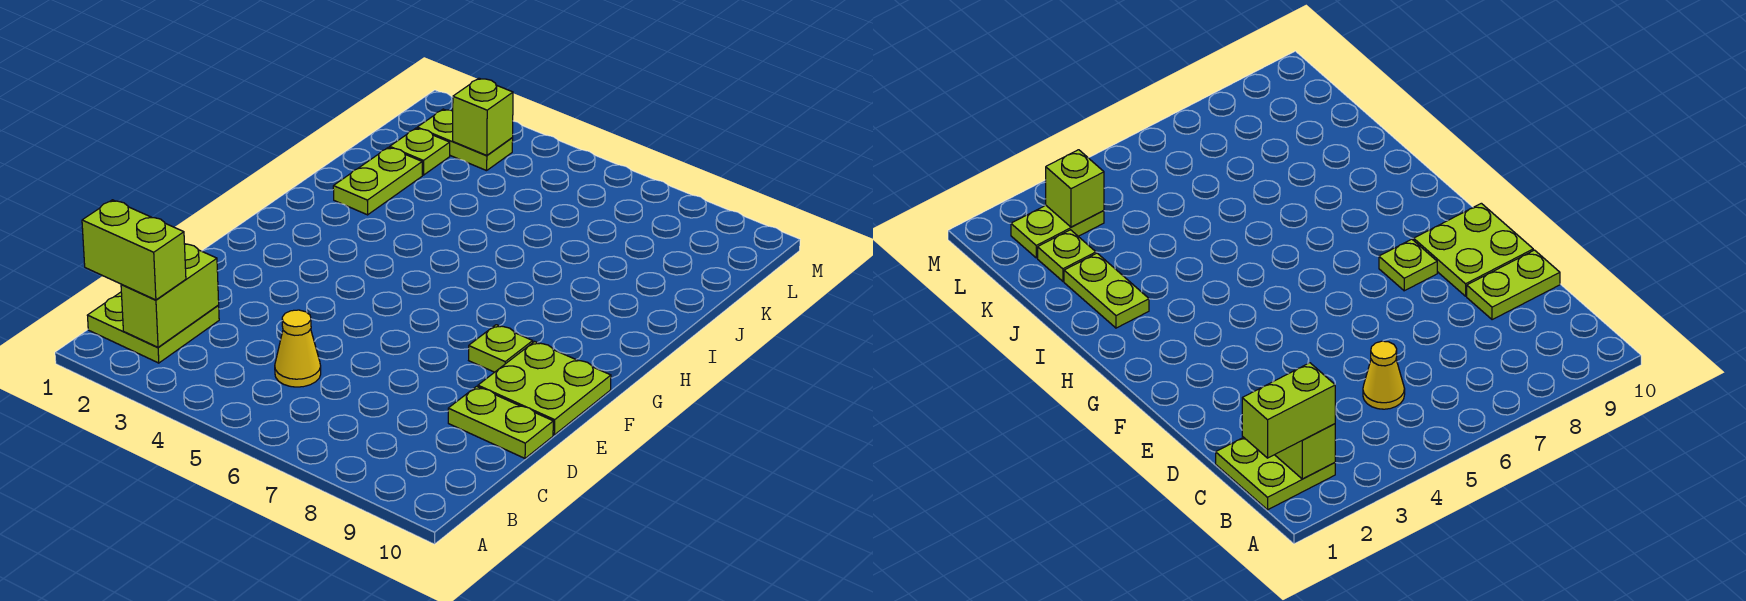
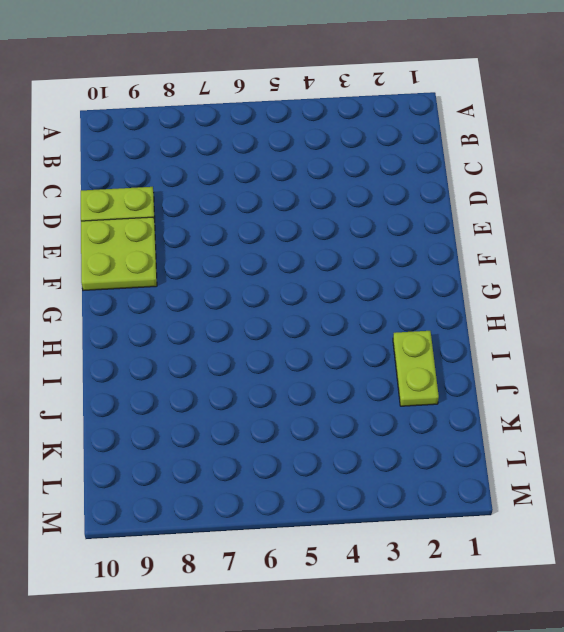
none -> lime plate B1:C2 level 1
none -> yellow cone C5 level 1

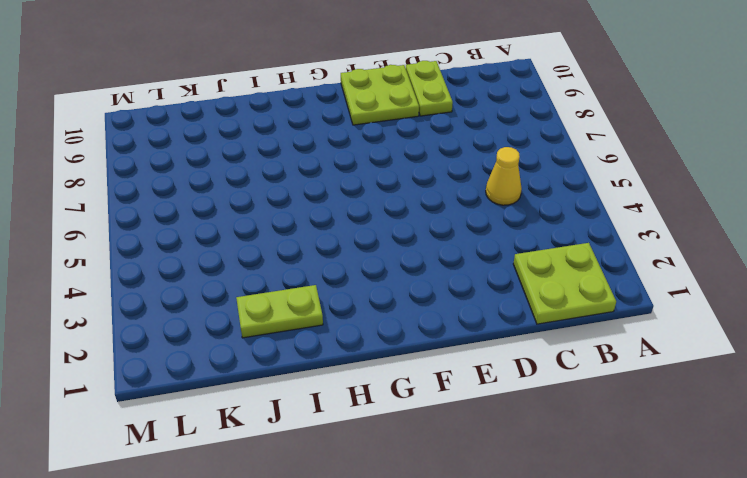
none -> lime plate F8 level 1
none -> lime plate K2 level 1

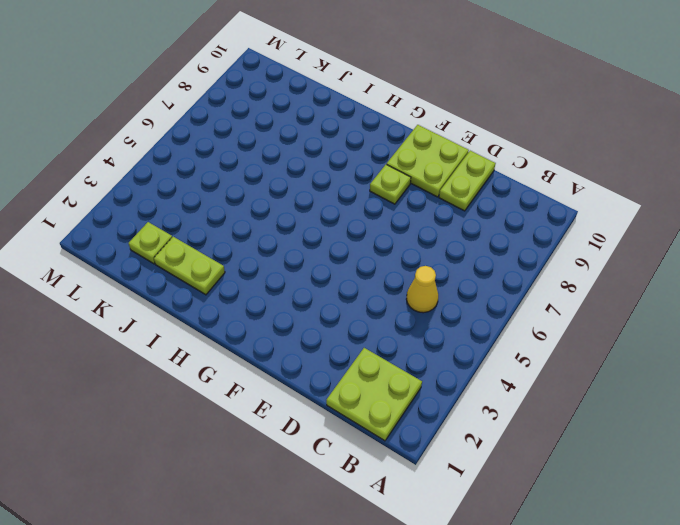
none -> lime plate L2:L3 level 1
none -> lime brick B2:C2 level 2

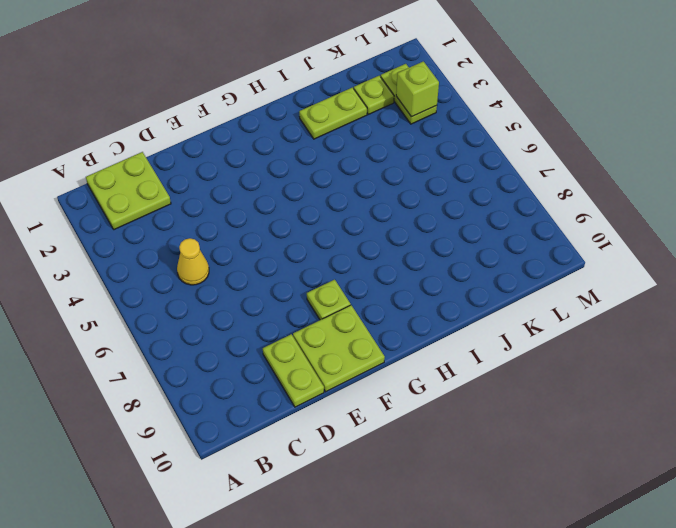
none -> lime brick B2:C2 level 2
none -> lime brick B1:B2 level 3

